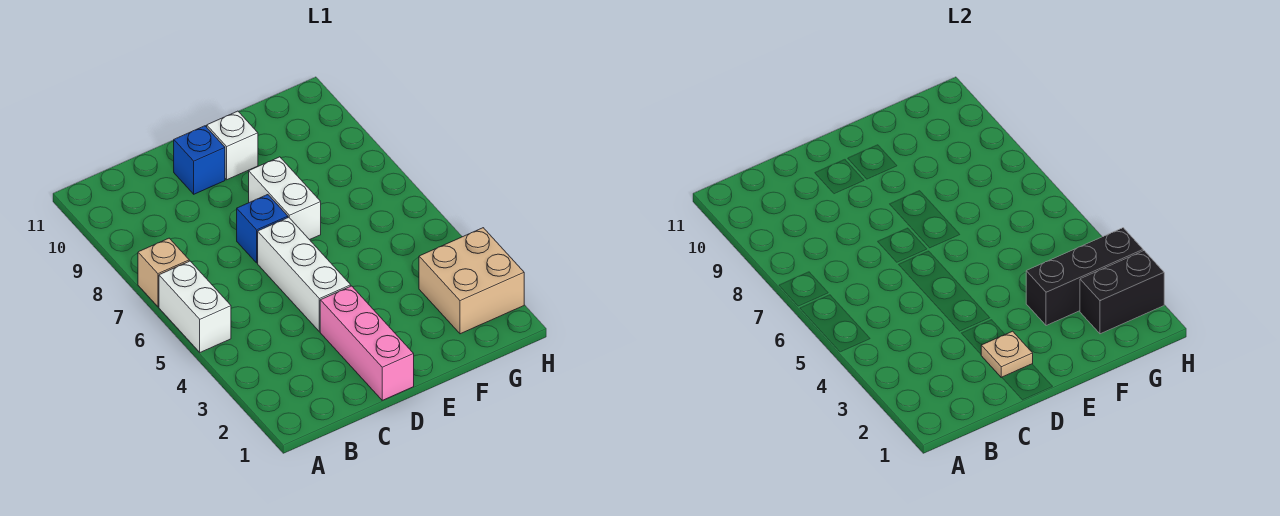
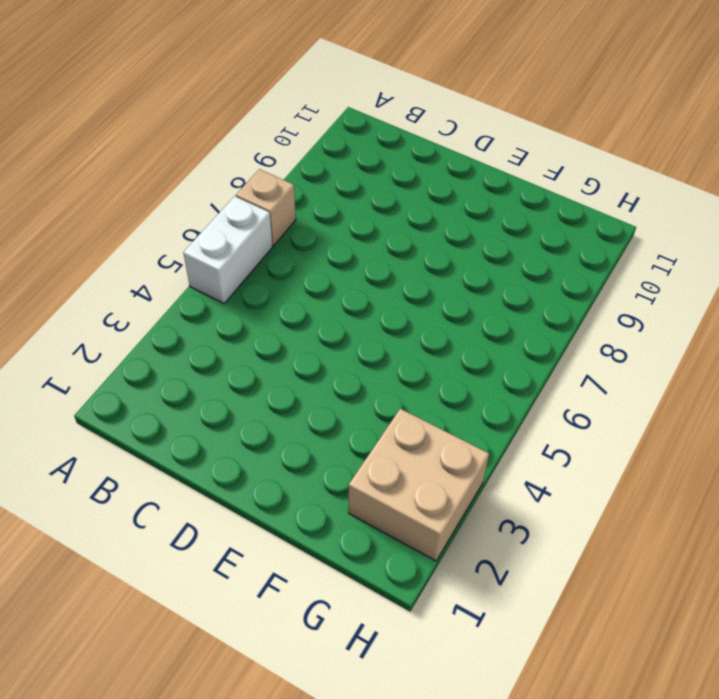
none -> pink brick D1:D3 level 1
none -> white brick D4:D6 level 1
none -> blue brick D7 level 1

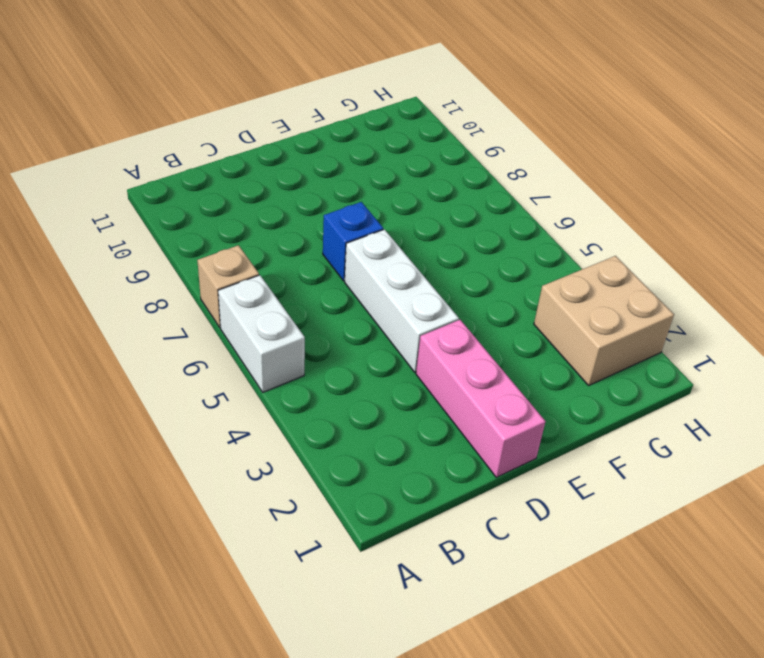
none -> blue brick D10 level 1
none -> white brick E7:E8 level 1
none -> white brick E10 level 1

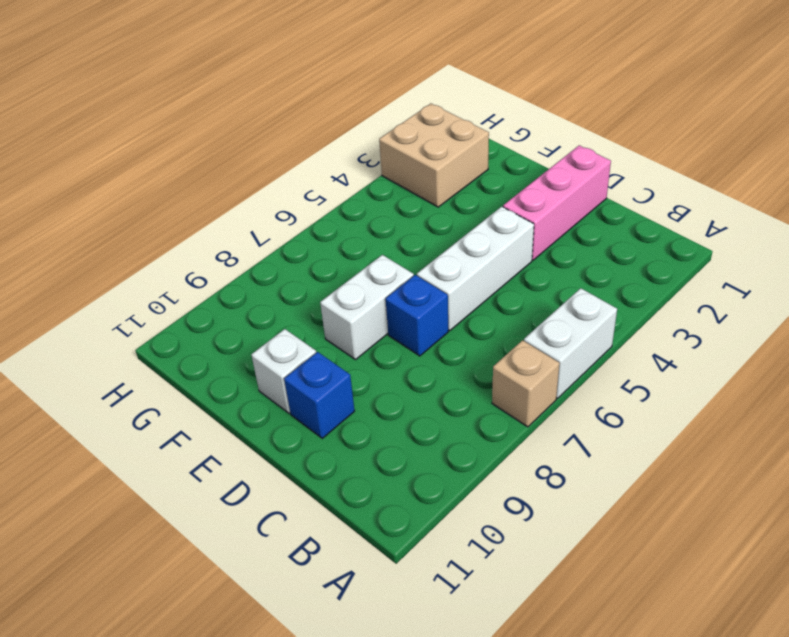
none -> tan plate D2 level 2
none -> black brick F3:H3 level 2
none -> black brick G2:H2 level 2

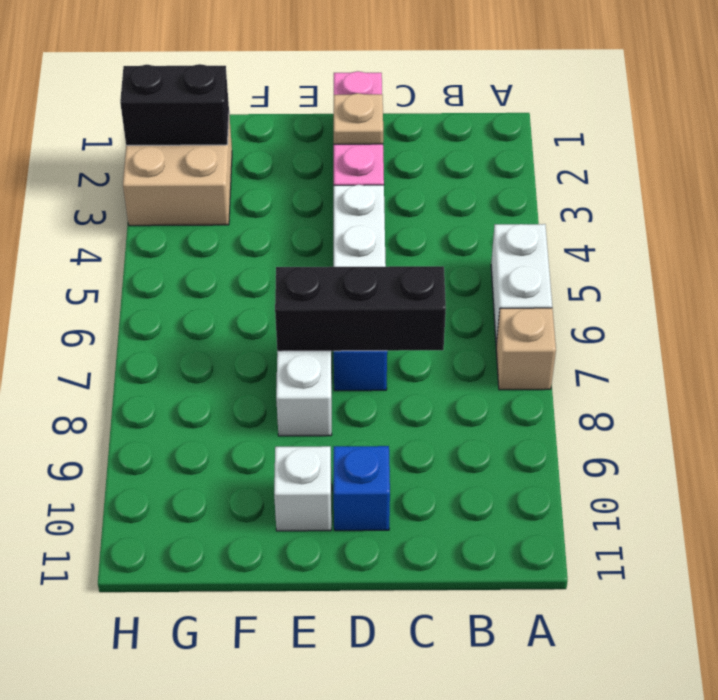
black brick C7:E7 level 2 -> black brick F3:H3 level 2

